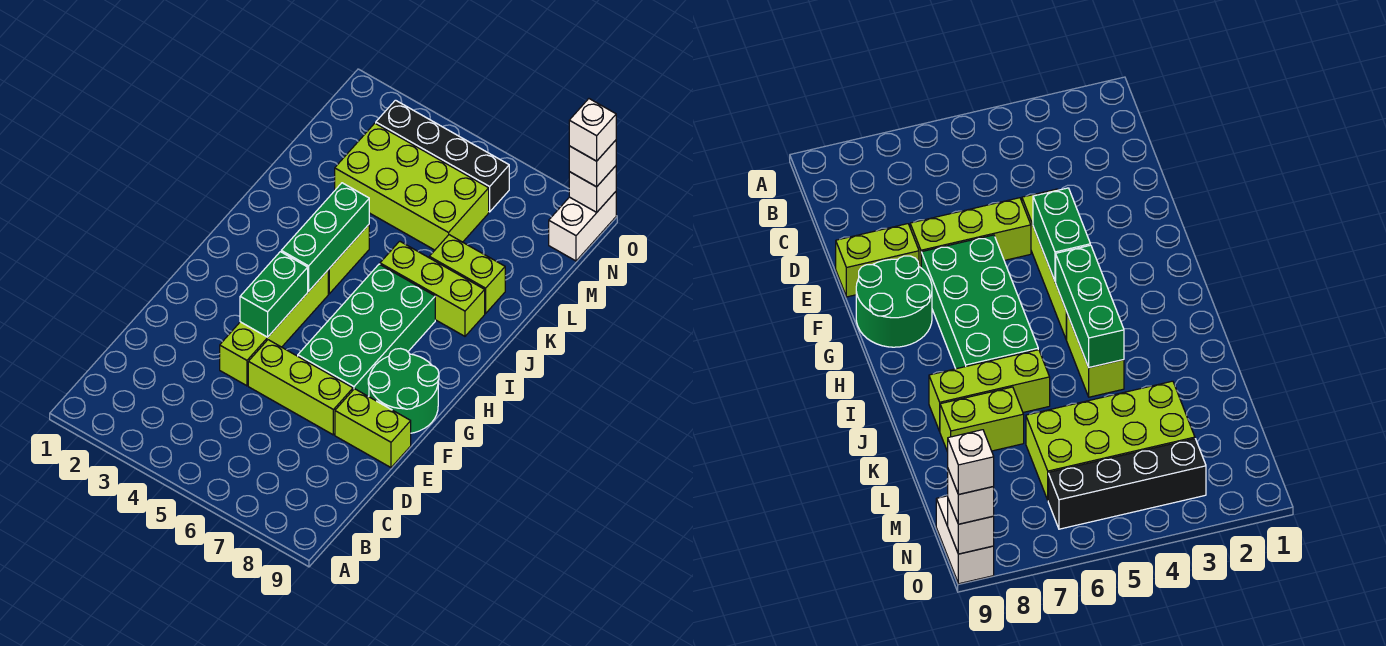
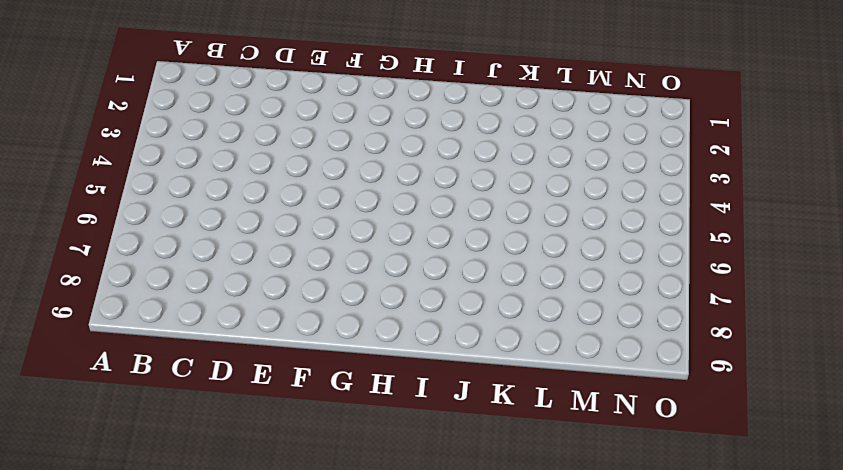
none -> lime brick E4:H4 level 1
none -> lime brick E5:E7 level 1
none -> lime brick E8:E9 level 1

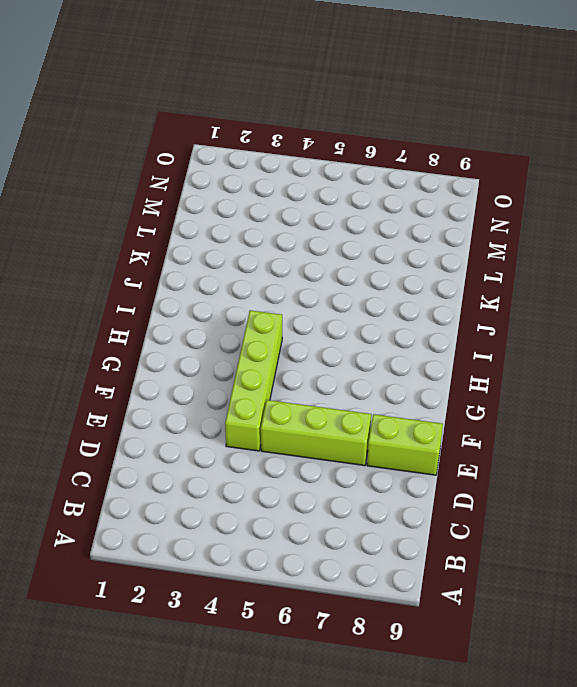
none -> green brick F6:I7 level 1
none -> green round brick F8:G9 level 1
none -> lime brick I4:J4 level 1

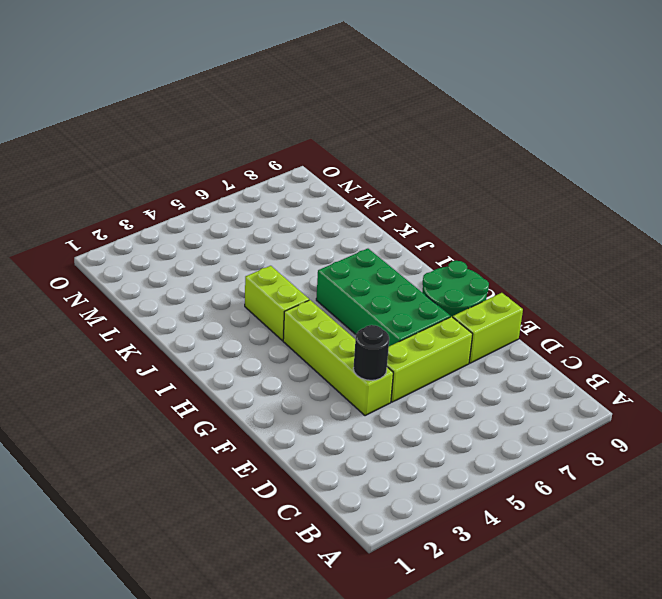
black round brick E4 level 2 -> none
none -> lime brick J6:J8 level 1
none -> lime brick K7:K8 level 1
none -> lime brick L3:M6 level 1

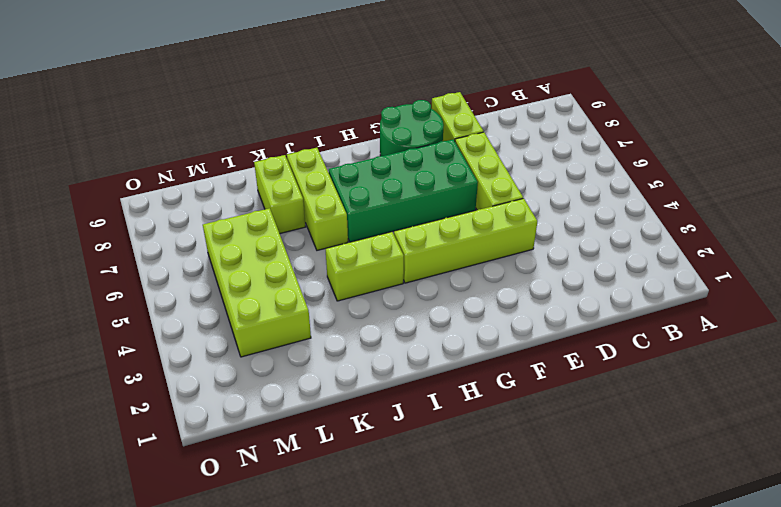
none -> black brick N3:N6 level 1
none -> white brick N9:O9 level 1
none -> green brick F4:G4 level 2

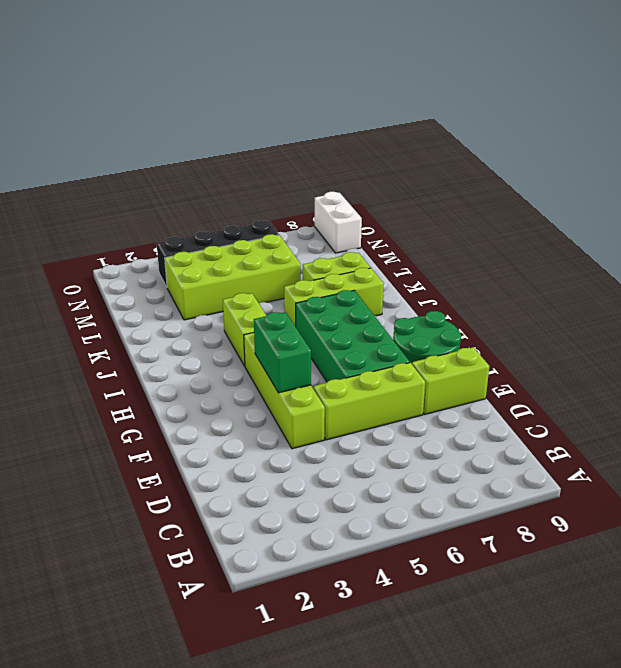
none -> green brick H4:J4 level 2
none -> white brick O9 level 2
none -> white brick O9 level 3

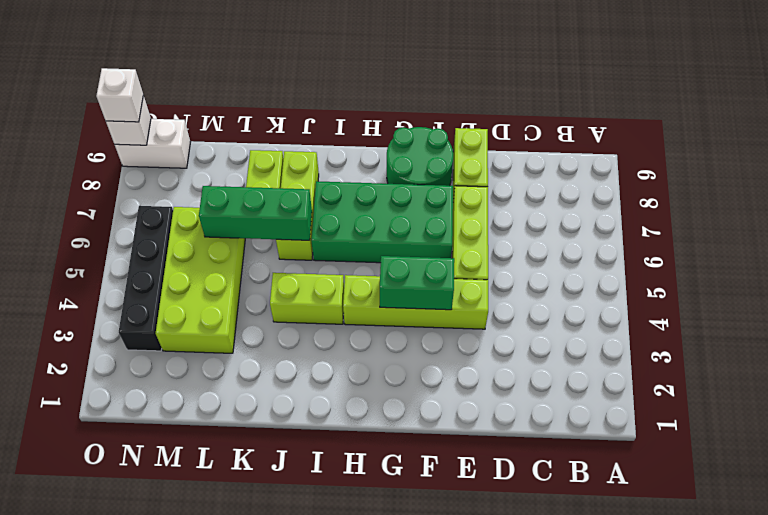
green brick J6:L6 level 2 -> green brick H4:J4 level 2
none -> white brick O9 level 4

